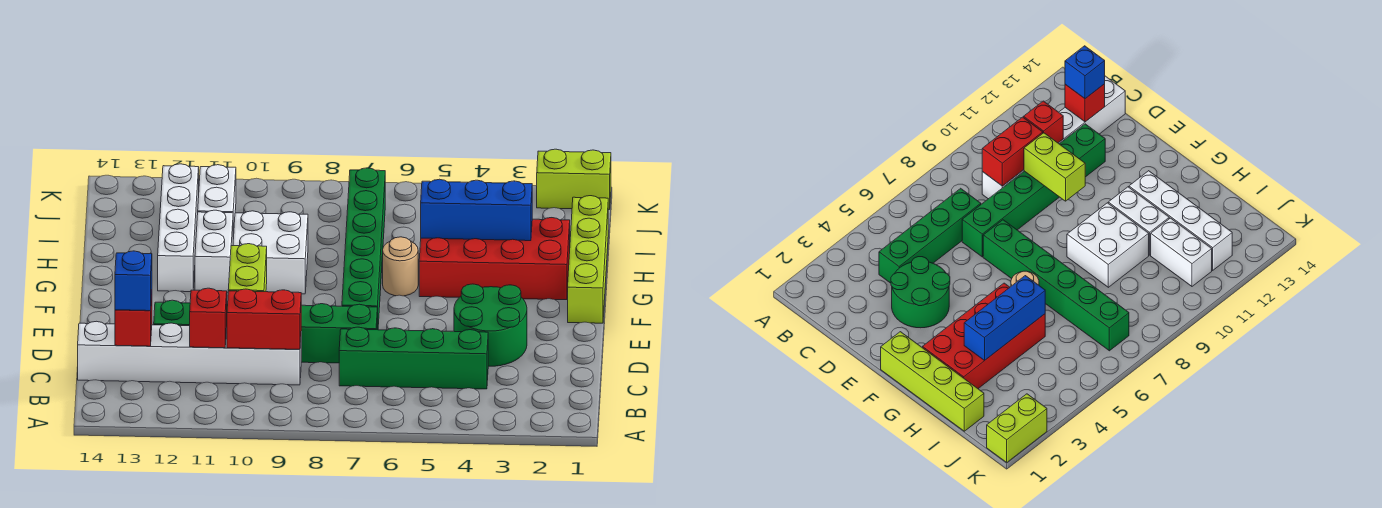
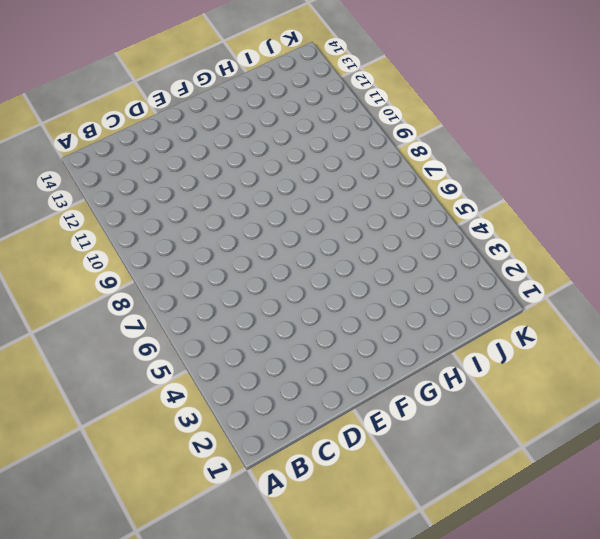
none -> green brick C4:C7 level 1
none -> white brick C9:C14 level 1
none -> green round brick D3:E4 level 1

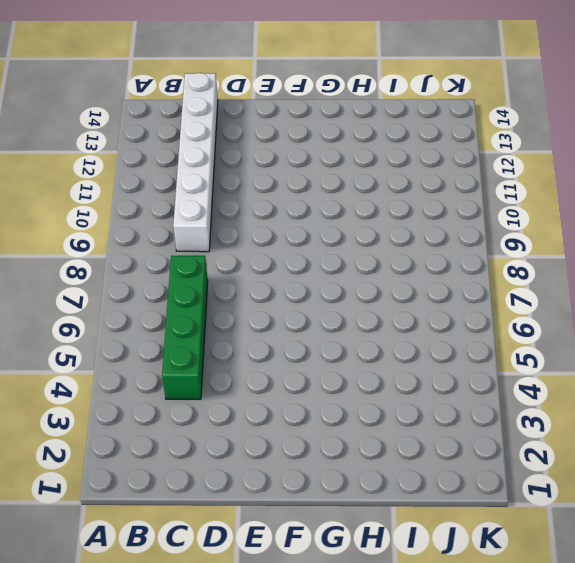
none -> green round brick D3:E4 level 1
none -> green brick D7:D12 level 1
none -> green brick E7:J7 level 1

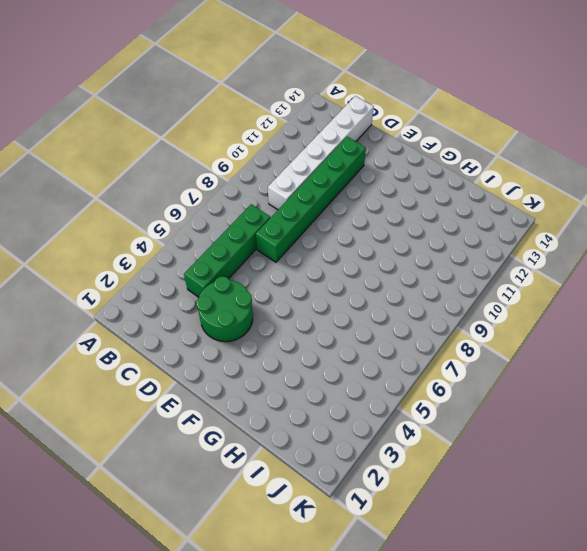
none -> green brick E7:J7 level 1
none -> lime brick F1:I1 level 1
none -> red brick G2:H5 level 1

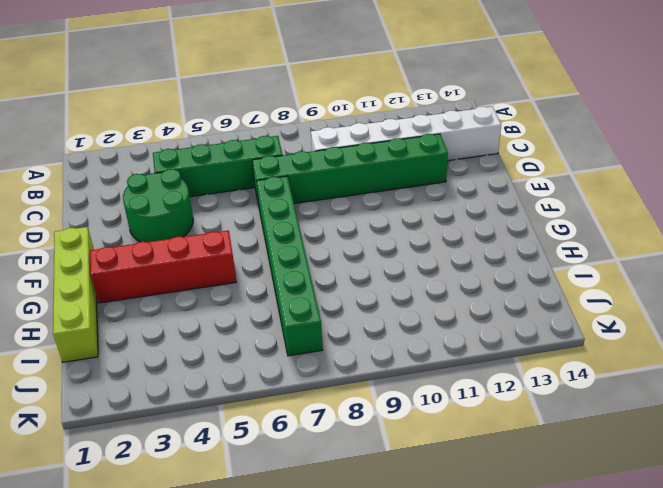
red brick G2:G5 level 1 -> red brick G2:H5 level 1
none -> tan round brick G6 level 1
none -> white brick G9:H10 level 1
none -> white brick G11:H11 level 1

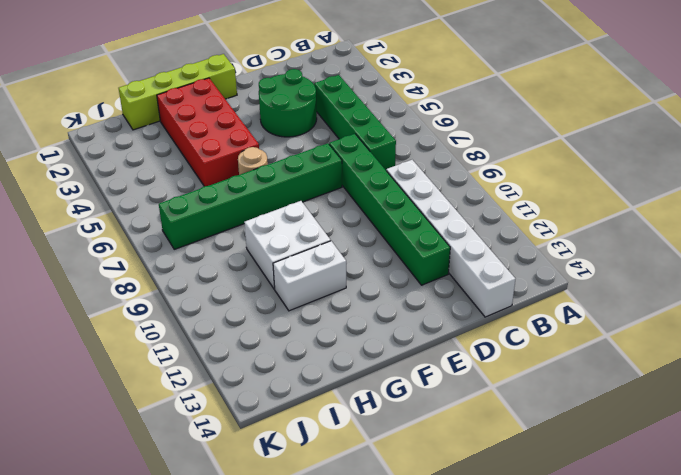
none -> white brick G12:J12 level 1
none -> white brick I11:J11 level 1
none -> lime brick K1:K2 level 1

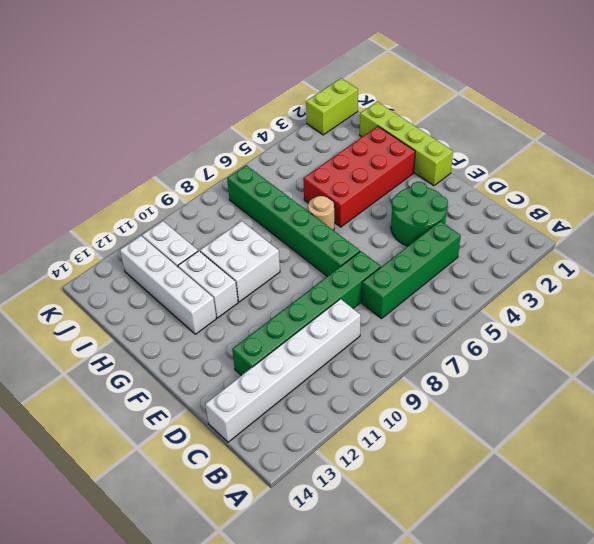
none -> red brick C9:C10 level 2
none -> red brick C11 level 2
none -> red brick C13 level 2

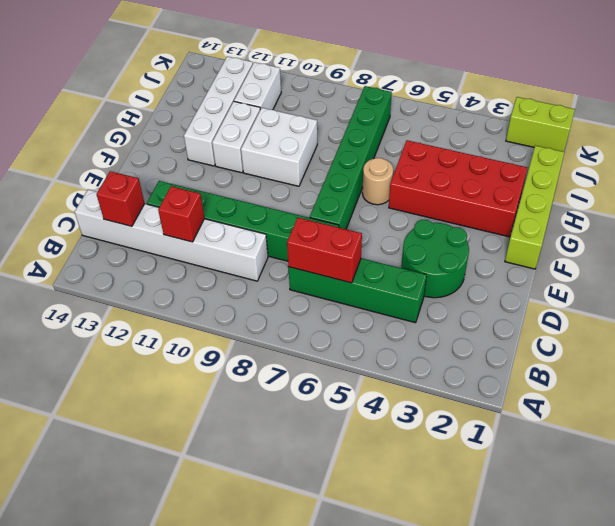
red brick C6:C7 level 2 -> red brick C9:C10 level 2
none -> lime brick D10:E10 level 2
none -> blue brick H3:H5 level 2
none -> blue brick C13 level 3

